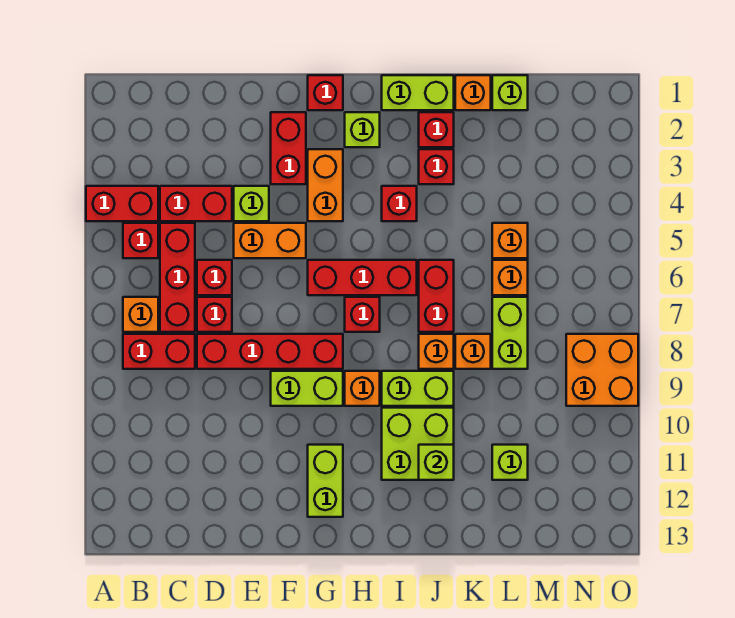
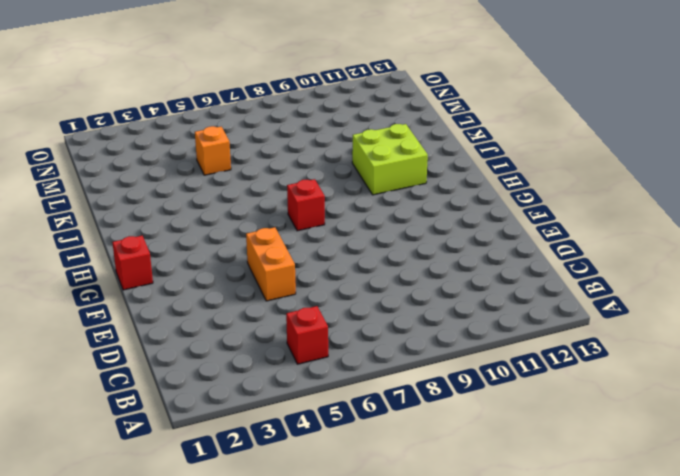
none -> red brick A4:B4 level 1
none -> orange brick B7 level 1
none -> red brick B8:C8 level 1
none -> red brick C4:D4 level 1

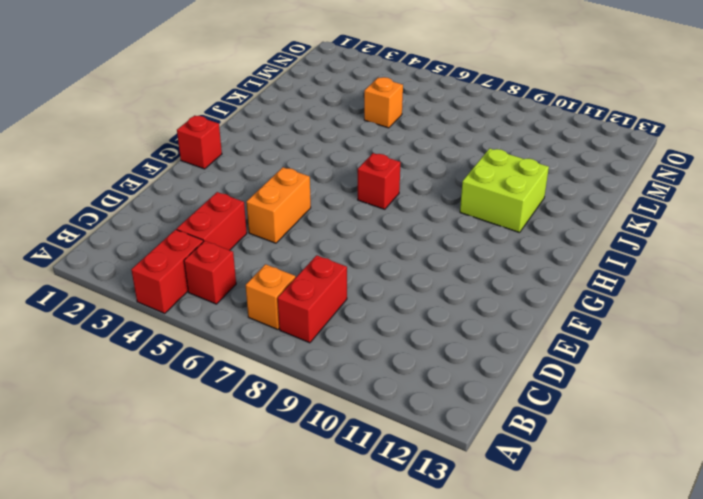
none -> red brick C5:C7 level 1
none -> red brick D6 level 1
none -> red brick D7 level 1
none -> red brick D8:G8 level 1

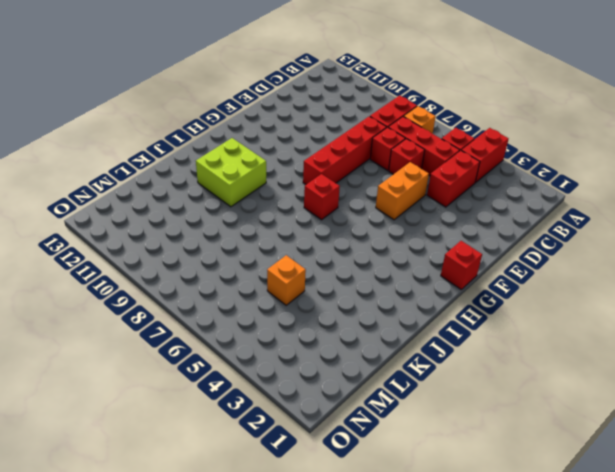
none -> lime brick E4 level 1
none -> red brick F2:F3 level 1
none -> lime brick F9:G9 level 1
none -> orange brick G3:G4 level 1

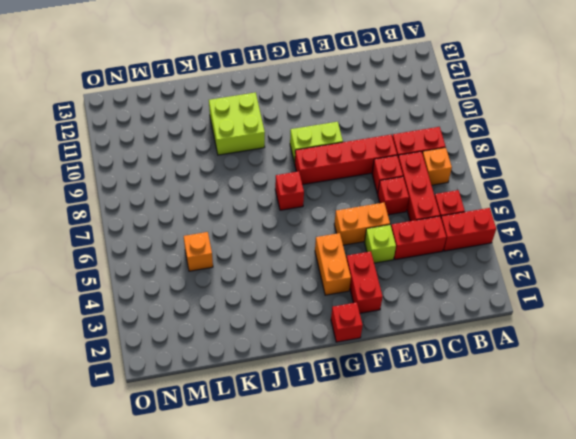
none -> red brick G6:I6 level 1
none -> lime brick G11:G12 level 1
none -> lime brick H2 level 1
none -> orange brick H9 level 1

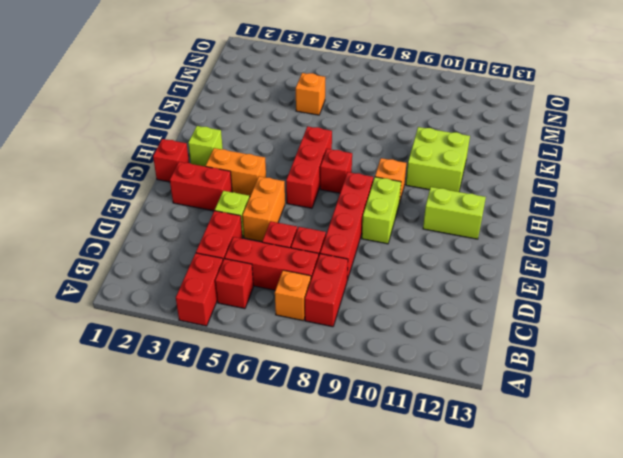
none -> lime brick I1:J1 level 1
none -> red brick I4 level 1
none -> lime brick I9:J9 level 1
none -> red brick J2 level 1

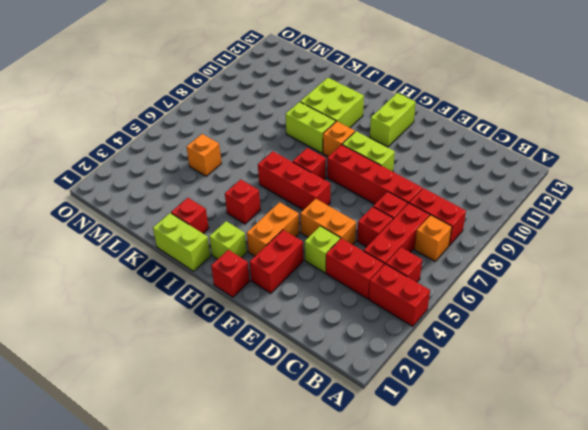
none -> red brick J3 level 1
none -> red brick J6:J7 level 1
none -> orange brick J8 level 1
none -> orange brick K1 level 1

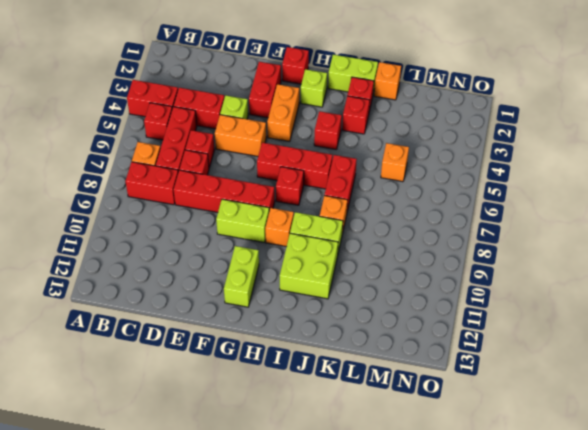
none -> orange brick K8 level 1
none -> lime brick L1 level 1
none -> orange brick L6 level 1
none -> lime brick L7:L8 level 1

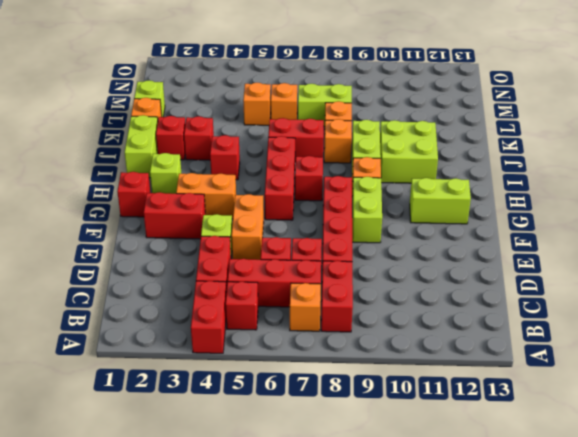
none -> lime brick L11 level 1
none -> orange brick N8:O9 level 1
none -> lime brick J11 level 2

